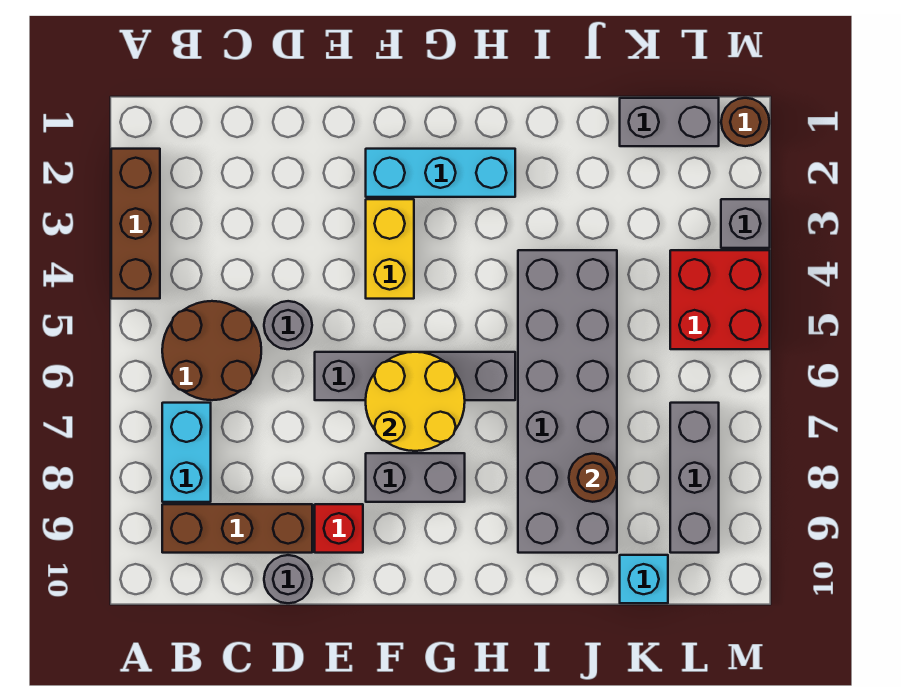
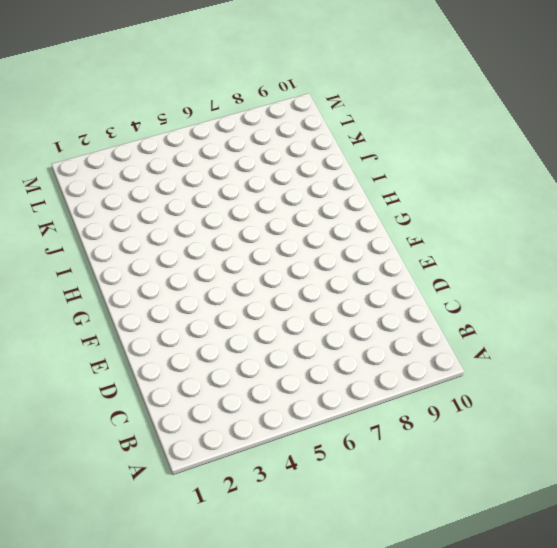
none -> brown brick A2:A4 level 1
none -> brown round brick B5:C6 level 1
none -> cyan brick B7:B8 level 1

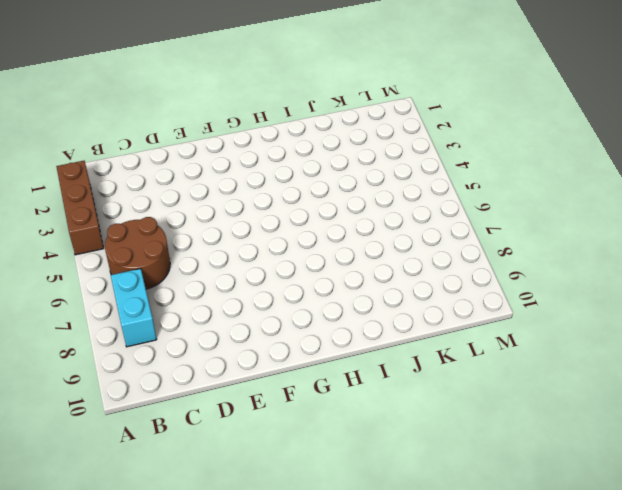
none -> brown brick B9:D9 level 1
none -> grey round brick D5 level 1
none -> grey round brick D10 level 1

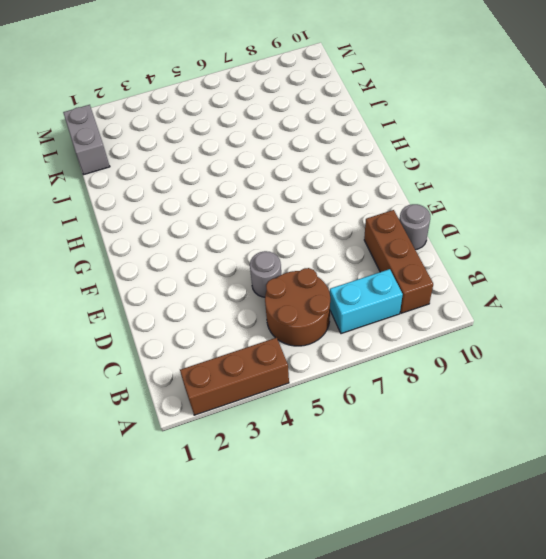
none -> grey brick E6:H6 level 1
none -> red brick E9 level 1
none -> cyan brick F2:H2 level 1

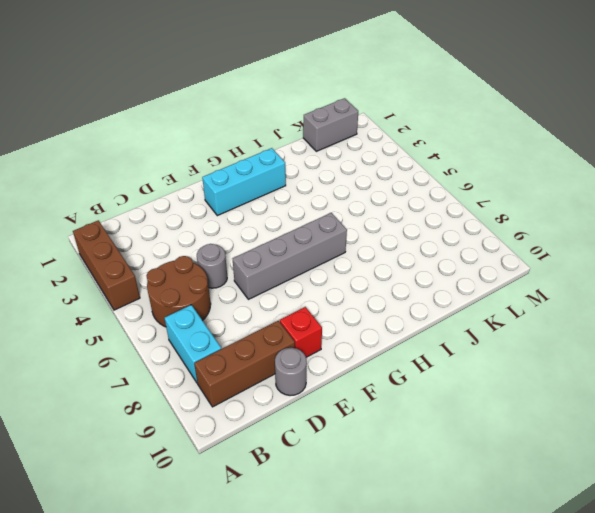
none -> yellow brick F3:F4 level 1
none -> grey brick F8:G8 level 1
none -> grey brick I4:J9 level 1

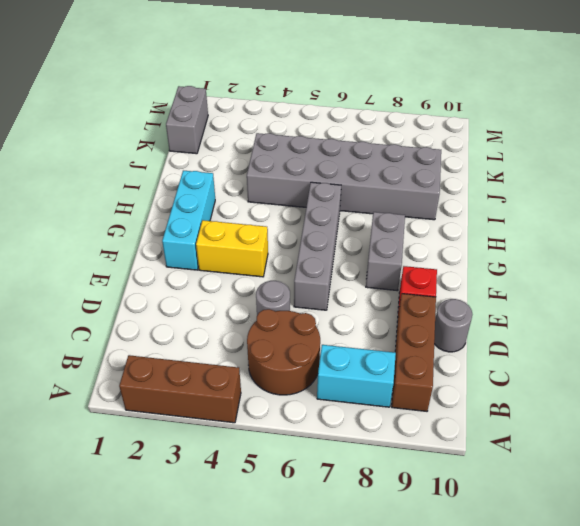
none -> cyan brick K10 level 1
none -> red brick L4:M5 level 1
none -> grey brick L7:L9 level 1

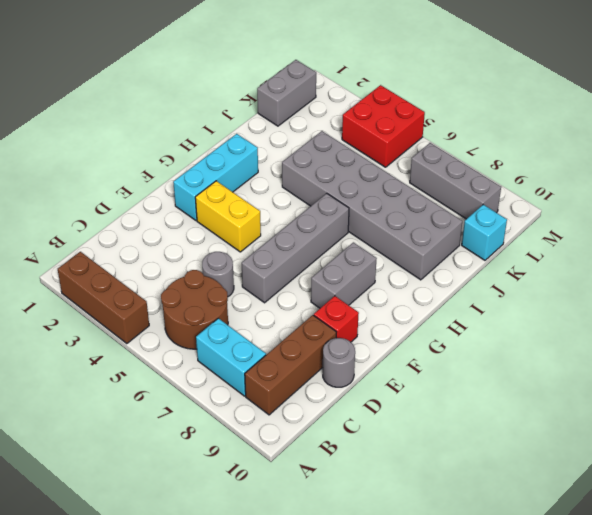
none -> brown round brick M1 level 1
none -> grey brick M3 level 1
none -> yellow round brick F6:G7 level 2

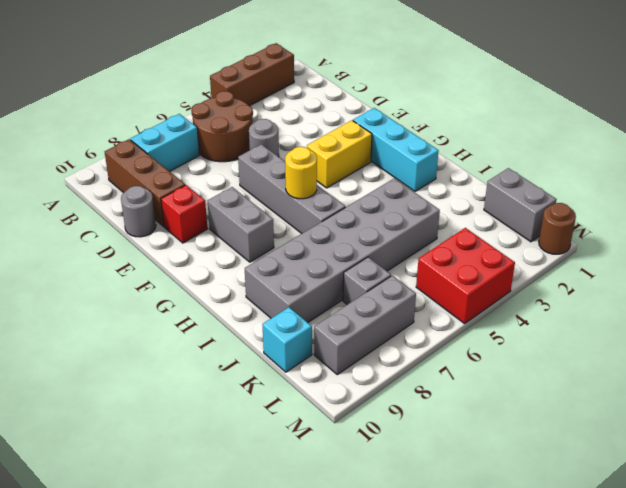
yellow round brick G6 level 2 -> yellow round brick F6:G7 level 2
grey brick K7 level 1 -> grey brick M3 level 1
none -> brown round brick J8 level 2

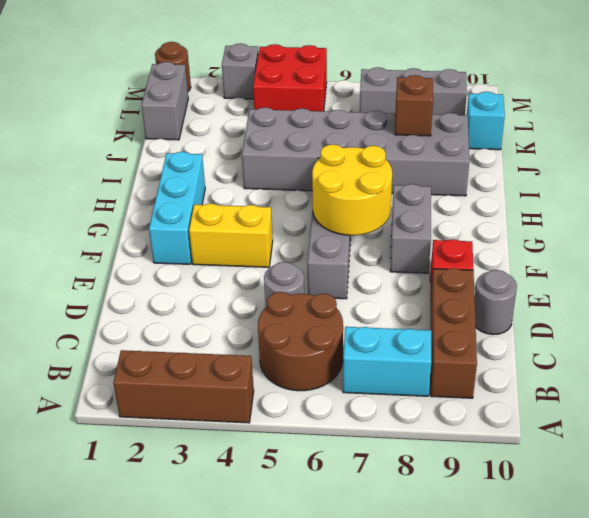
brown brick J8 level 2 -> brown round brick J8 level 2

